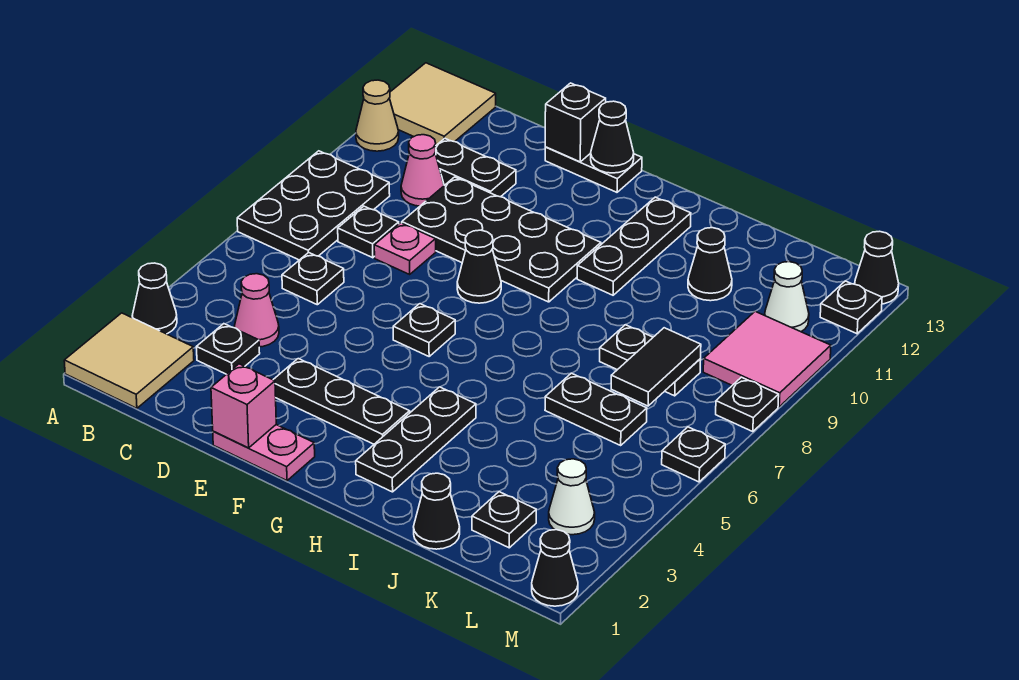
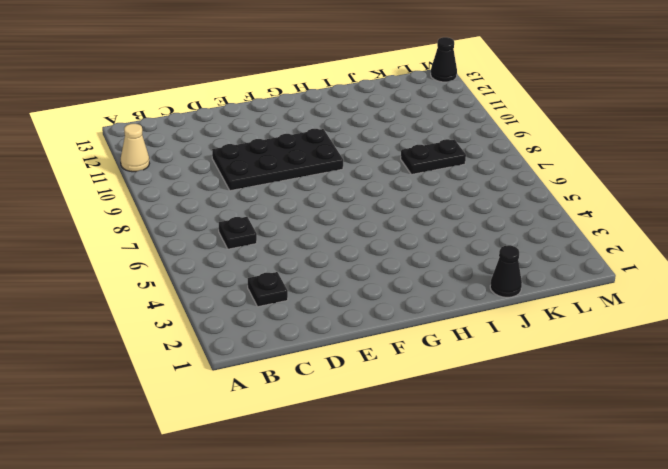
none -> tan tile A1:B2 level 1
none -> black cone A3 level 1
none -> black plate A7:B9 level 1
none -> tan tile A12:B13 level 1

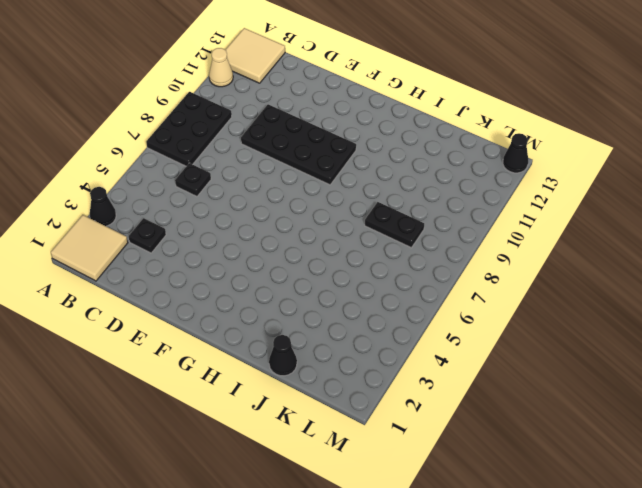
none -> pink cone C4 level 1
none -> black plate C8 level 1
none -> pink cone C10 level 1
none -> black plate C11:D11 level 1

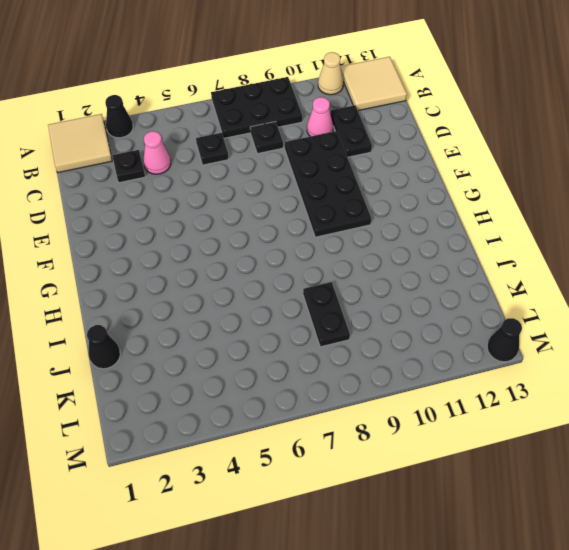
none -> pink plate D8 level 1
none -> pink plate E1:F1 level 1
none -> black plate E3:G3 level 1
none -> black plate E13:F13 level 1

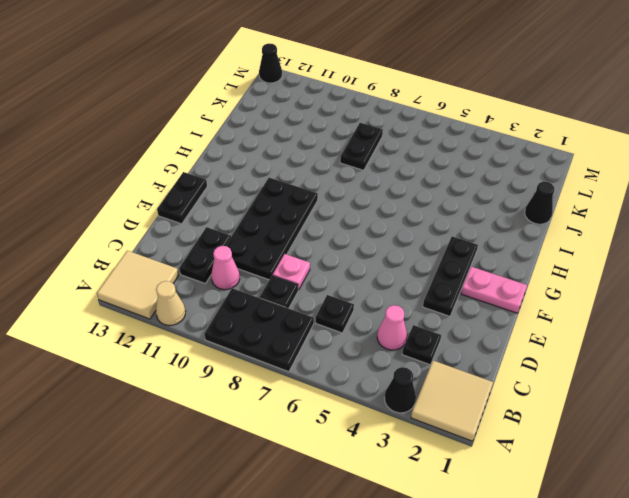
pink plate F1:F2 level 1 -> pink plate E1:F1 level 1
none -> black plate F6 level 1
none -> black cone F8 level 1
none -> black plate H2:H4 level 1
none -> black plate H10:H12 level 1

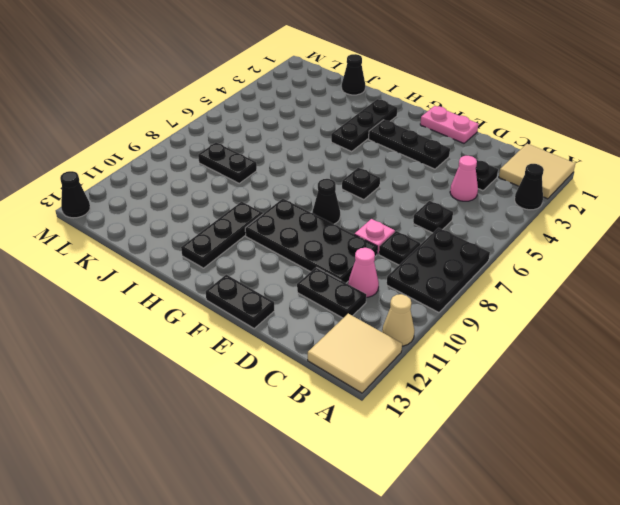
none -> black plate J6:K6 level 1
none -> black cone J11 level 1
none -> black plate K2 level 1
none -> white cone L3 level 1

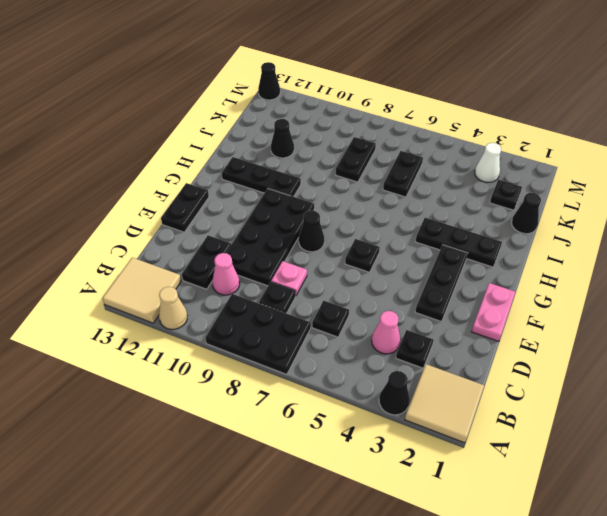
none -> pink tile L9:M10 level 1
none -> white cone L11 level 1
none -> black cone M1 level 1
none -> black plate M6 level 1

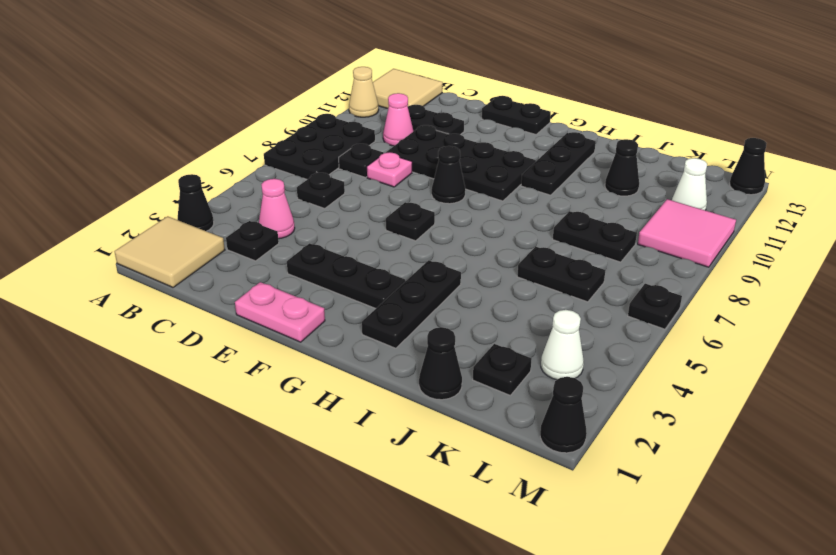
none -> black plate M8 level 1
none -> black plate M12 level 1
none -> pink brick E1 level 2
none -> black brick E13 level 2

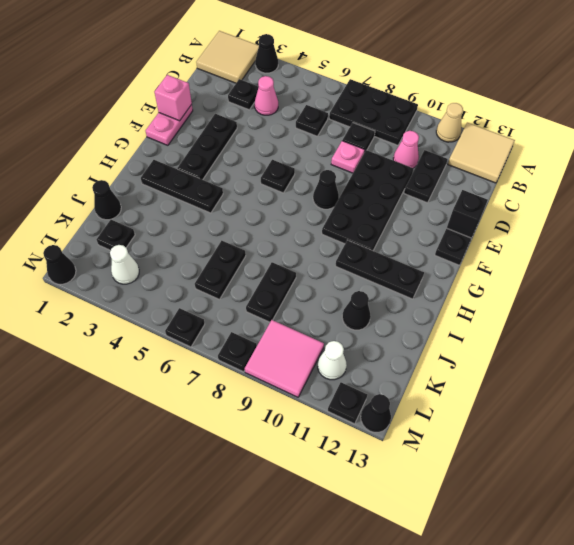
none -> black cone F13 level 2
none -> black tile K7:K8 level 2

